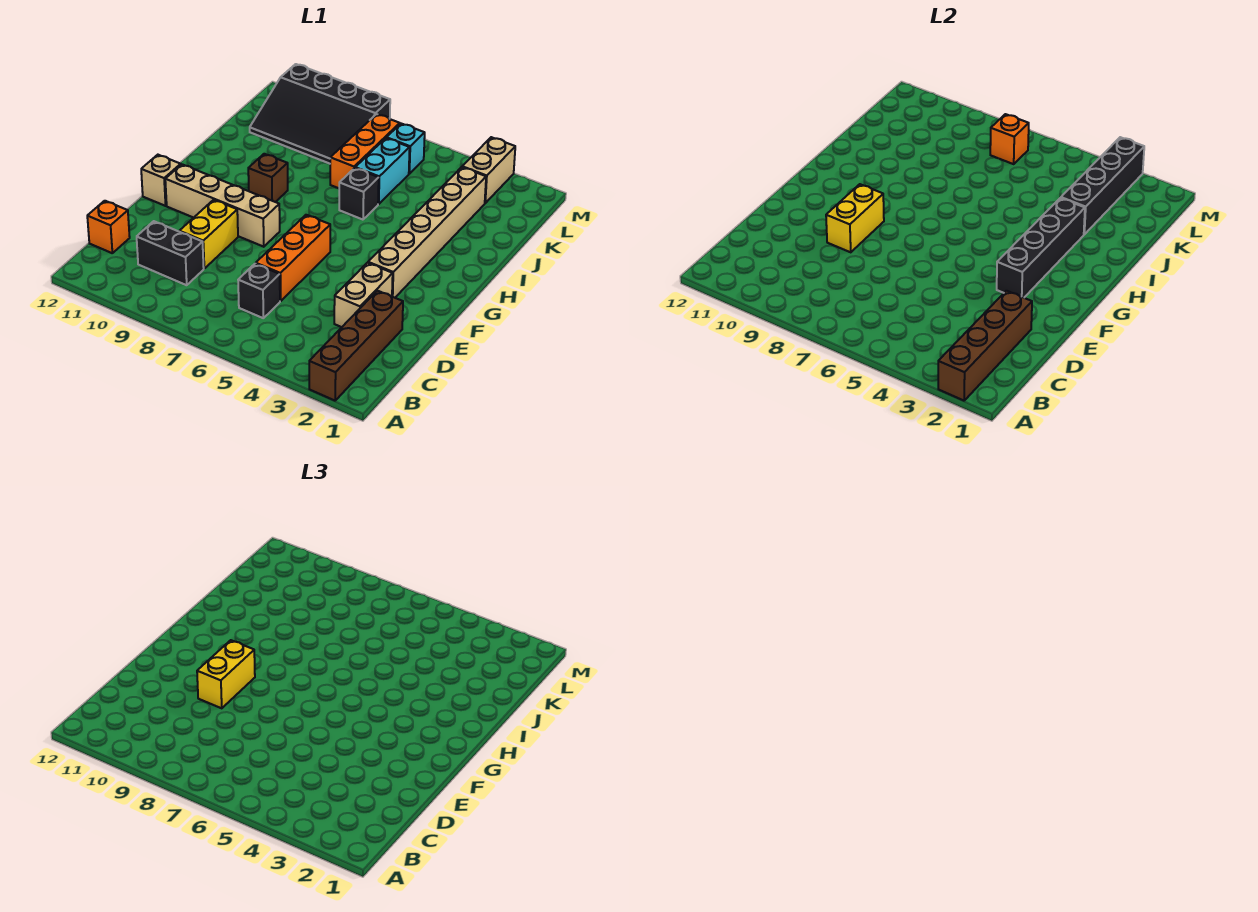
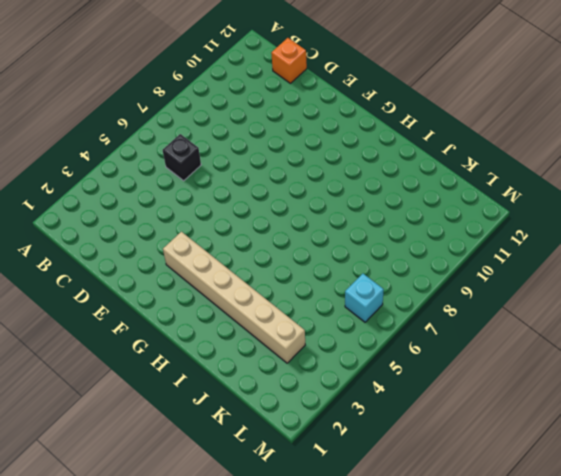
none -> brown brick A2:D2 level 1
none -> black brick C9:C10 level 1
none -> tan brick D3:E3 level 1

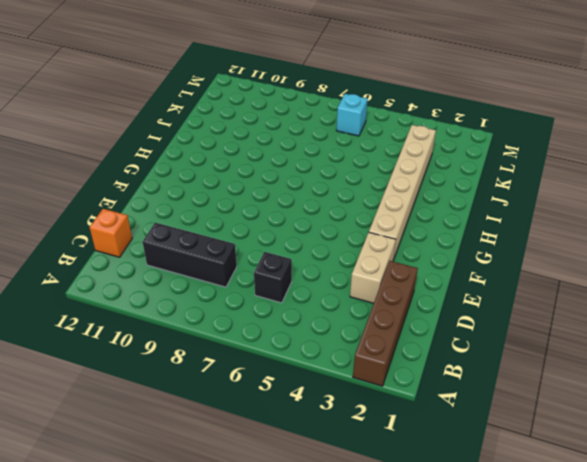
black brick C8:C10 level 1 -> black brick C9:C10 level 1
none -> orange brick D6:F6 level 1
none -> yellow brick D9:E9 level 1
none -> tan brick F8:F11 level 1

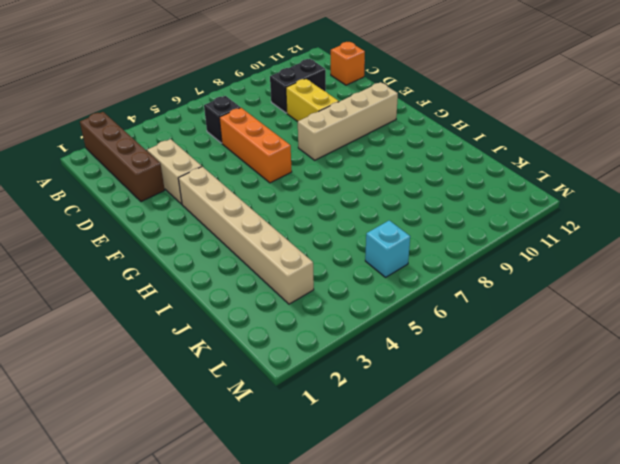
none -> tan brick F12 level 1
none -> brown brick H9 level 1
none -> black brick I6 level 1

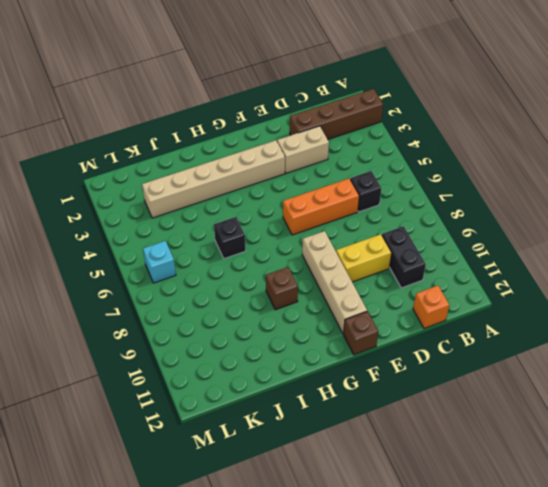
brown brick F12 level 1 -> tan brick F12 level 1
none -> cyan brick J6:K6 level 1
none -> orange brick J7:L7 level 1
none -> black slope K8:M11 level 1 top M

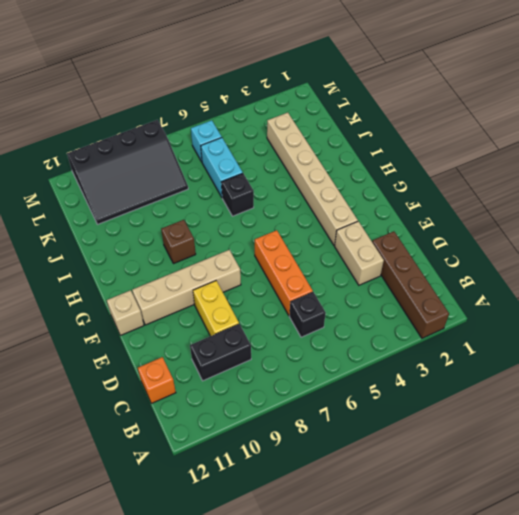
none -> orange brick J7:L7 level 1
none -> tan brick L3:M3 level 1
none -> brown brick A2:D2 level 2

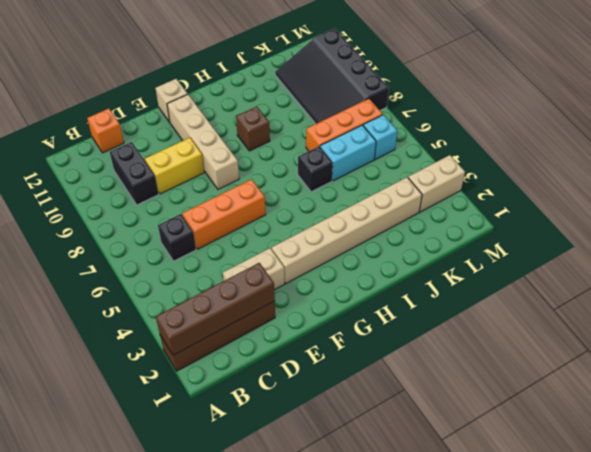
none -> yellow brick E9:F9 level 2
none -> black brick F3:I3 level 2
none -> black brick J3:M3 level 2

